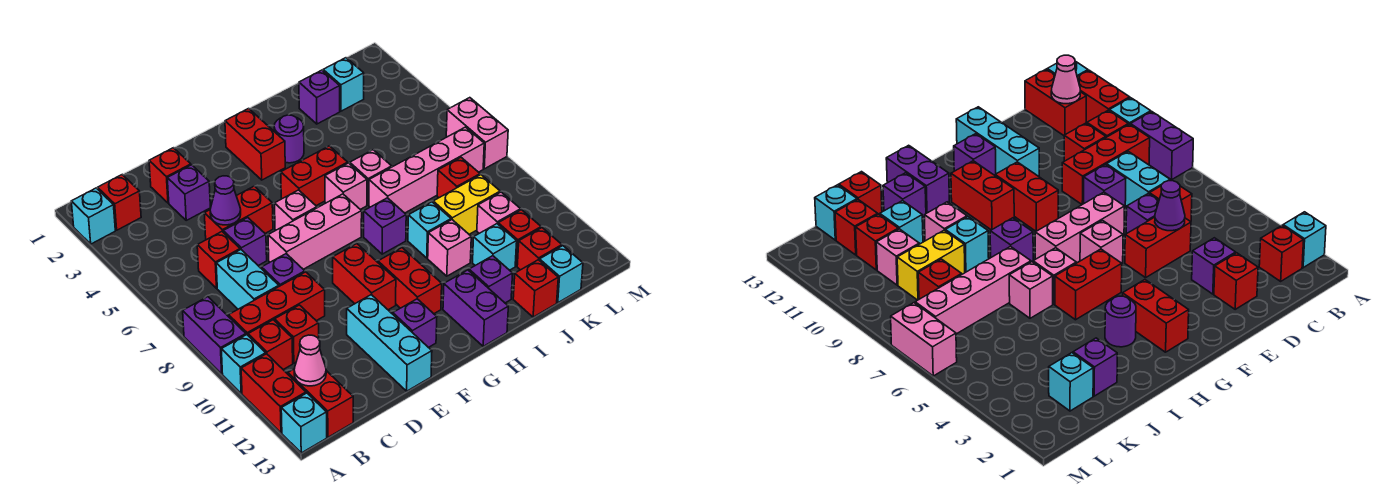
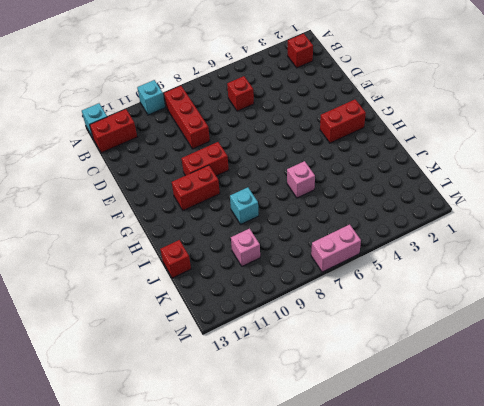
none -> cyan brick A2 level 1
none -> purple brick A8:A9 level 1
none -> red brick A11:A12 level 1
none -> red brick B10 level 1

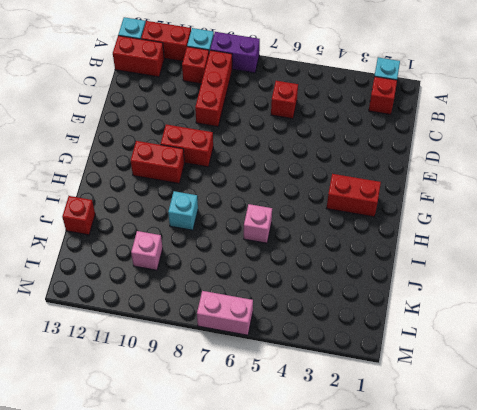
none -> cyan brick C7:C8 level 1
none -> red brick C10 level 1
none -> red brick D2 level 1
none -> purple brick D3 level 1

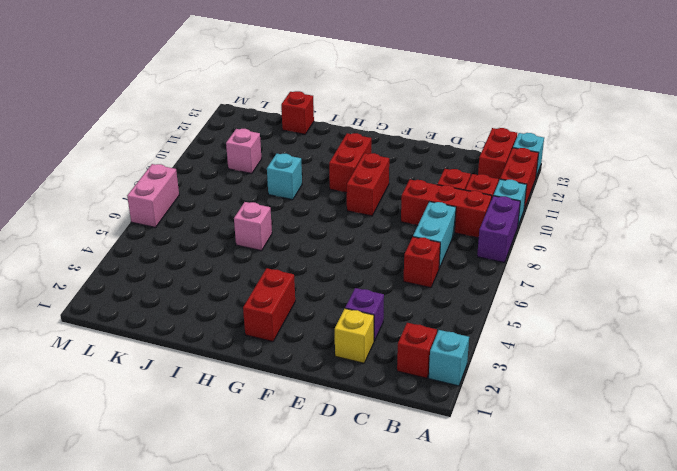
yellow brick D2 level 1 -> red brick D2 level 1
none -> red brick D5:E5 level 1
none -> purple brick D6 level 1
none -> purple brick D8 level 1
none -> pink brick E7:G7 level 1

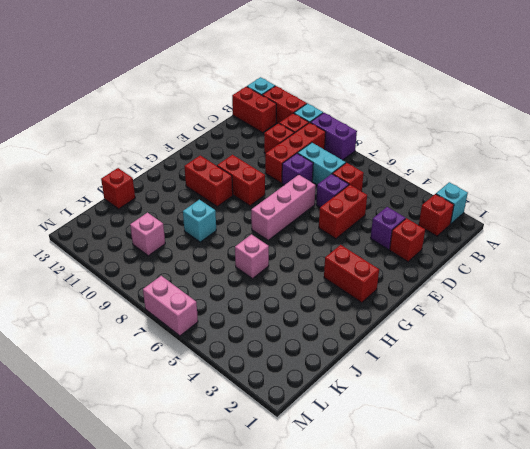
none -> cyan brick E11:E13 level 1
none -> pink brick F6 level 1
none -> purple brick F12 level 1
none -> red brick G5:H5 level 1

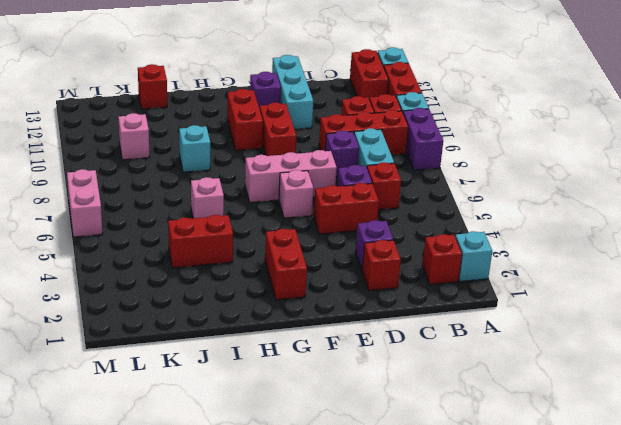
red brick I4:J4 level 1 -> red brick G5:H5 level 1
none -> purple round brick H3 level 1
none -> pink brick H6 level 1
none -> purple brick H8 level 1
none -> purple brick H12:H13 level 1

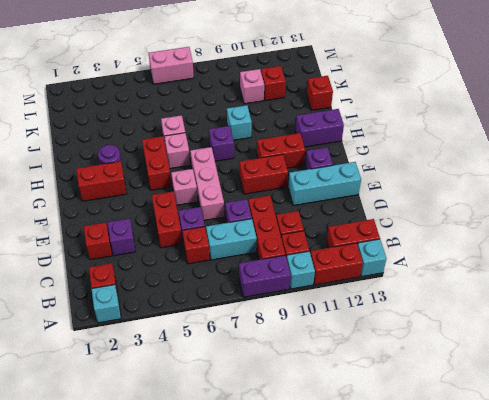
none -> pink brick I7:L7 level 1
none -> pink brick I10 level 1
none -> purple brick I12 level 1
none -> purple brick J2 level 1

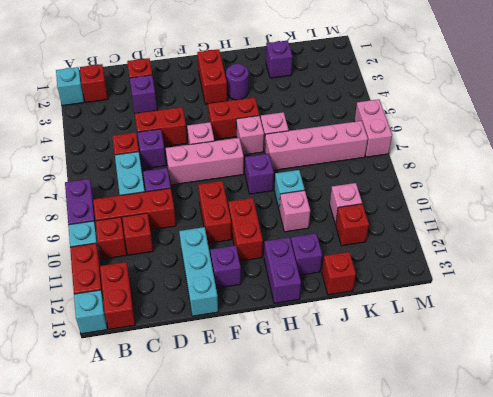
none -> yellow brick J9:K9 level 1
none -> cyan brick J11 level 1
none -> cyan brick K2 level 1
none -> red brick K8 level 1

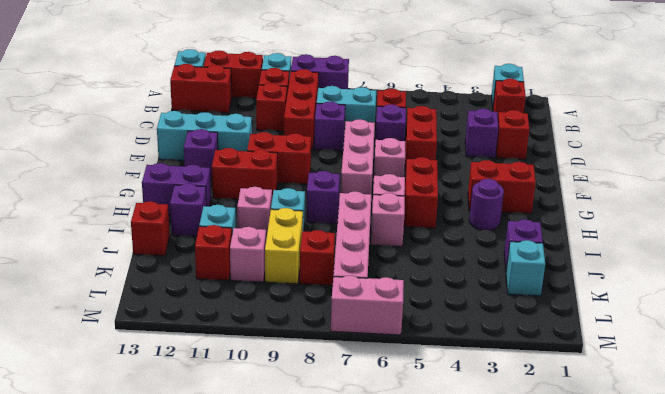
none -> red brick K12 level 1
none -> cyan brick K13 level 1
none -> pink cone B12 level 2
none -> purple cone D5 level 2

